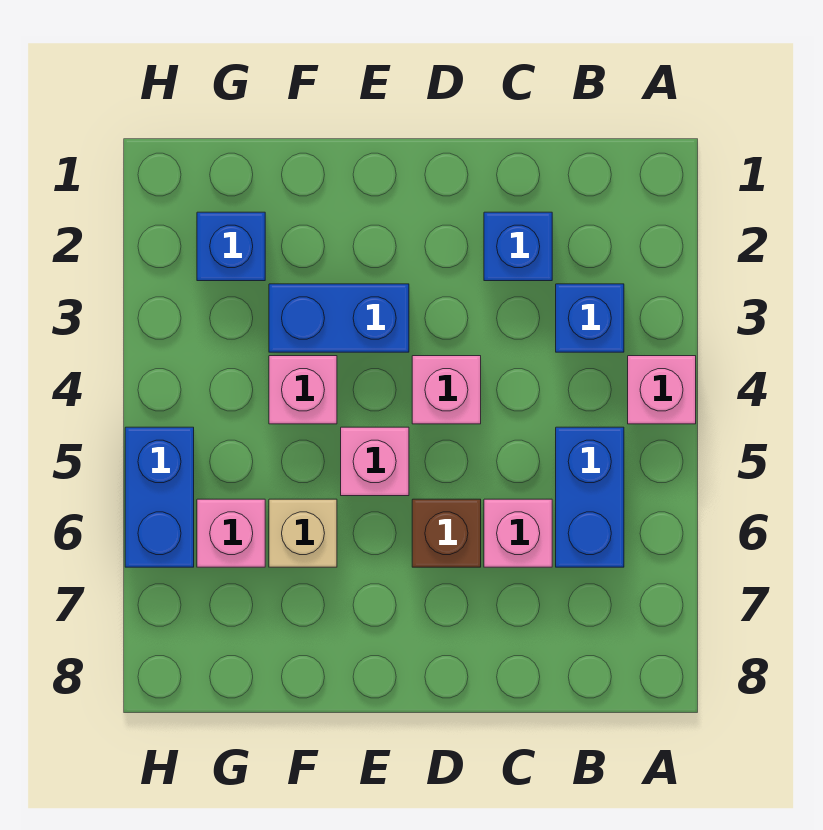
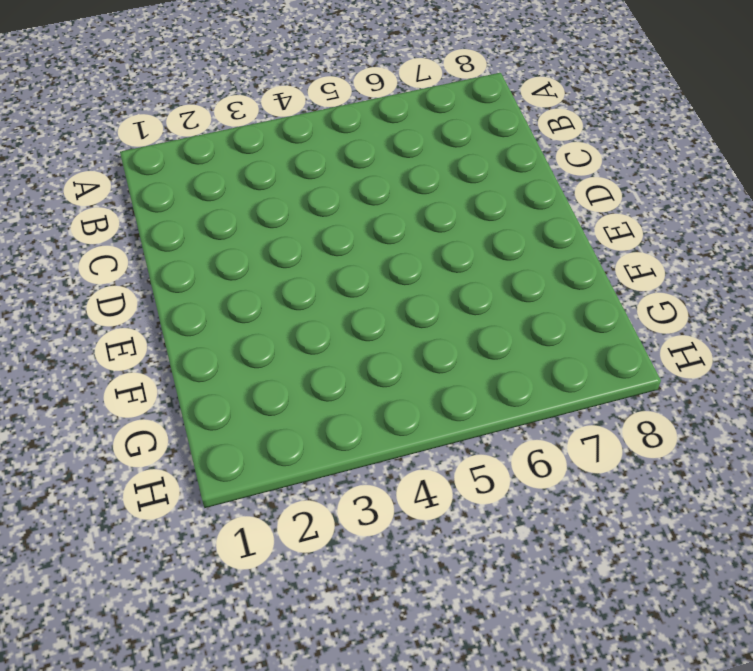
none -> pink brick A4 level 1
none -> blue brick B3 level 1
none -> blue brick B5:B6 level 1

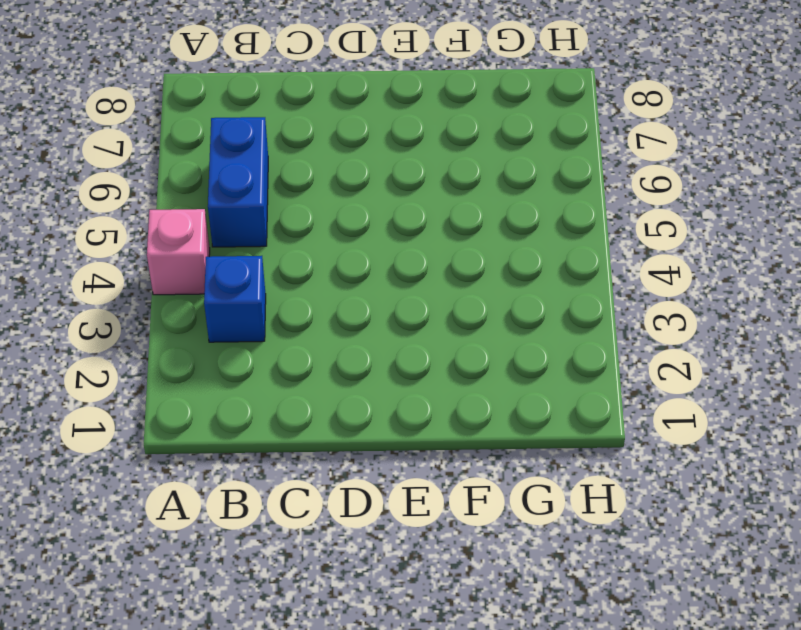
none -> blue brick C2 level 1
none -> pink brick C6 level 1
none -> pink brick D4 level 1

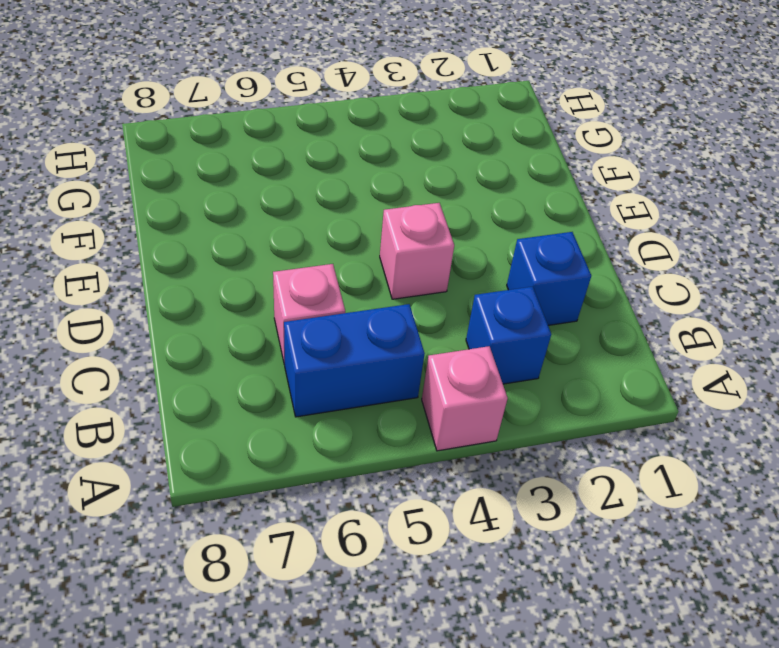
none -> brown brick D6 level 1
none -> blue brick E3:F3 level 1
none -> pink brick E5 level 1

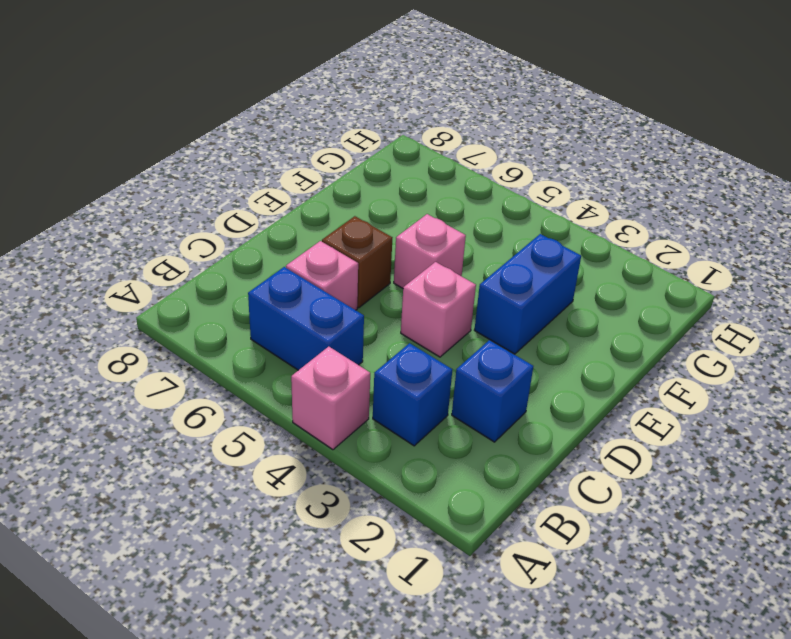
none -> pink brick F4 level 1
none -> tan brick F6 level 1
none -> blue brick G2 level 1

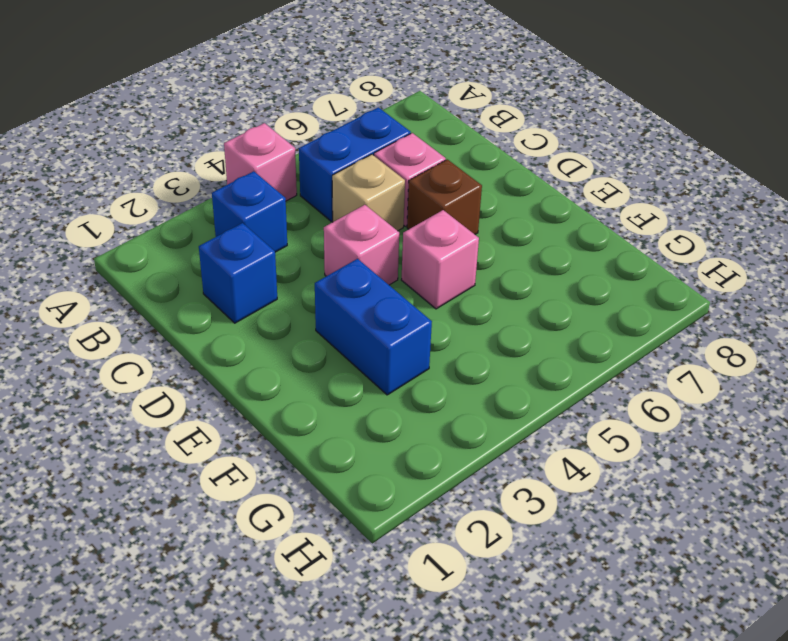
tan brick C5 level 1 -> tan brick F6 level 1
none -> pink brick F4 level 1
none -> blue brick G2 level 1
none -> pink brick G6 level 1

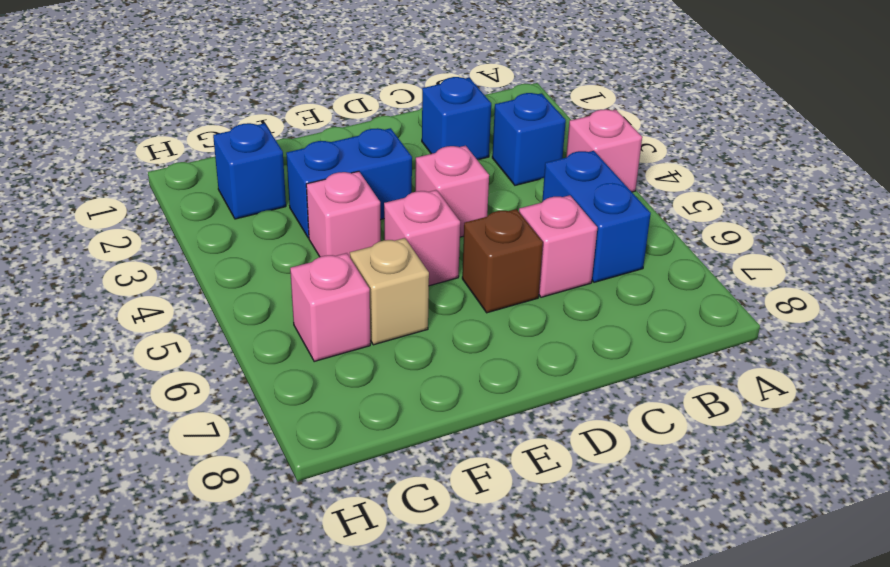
none -> blue brick H5:H6 level 1

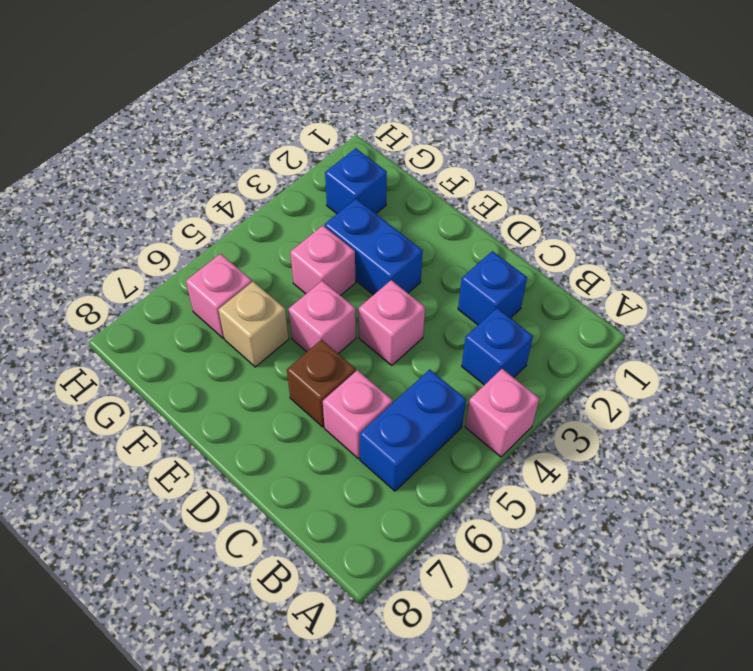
none -> blue brick H5:H6 level 1

